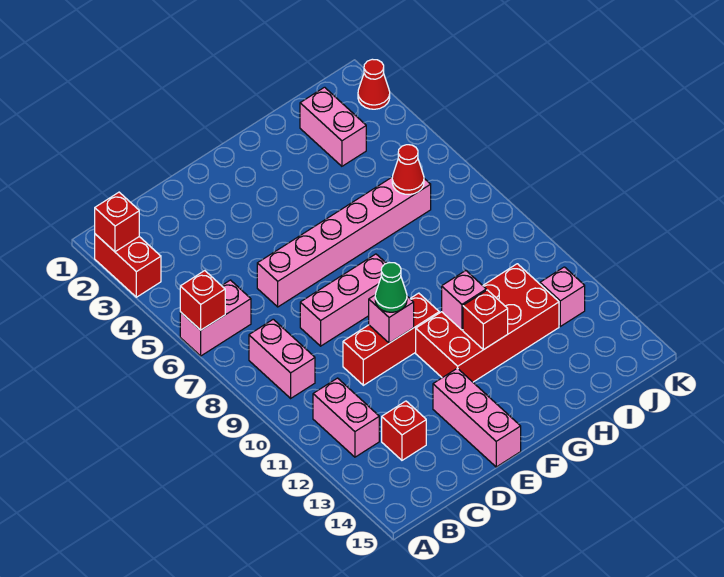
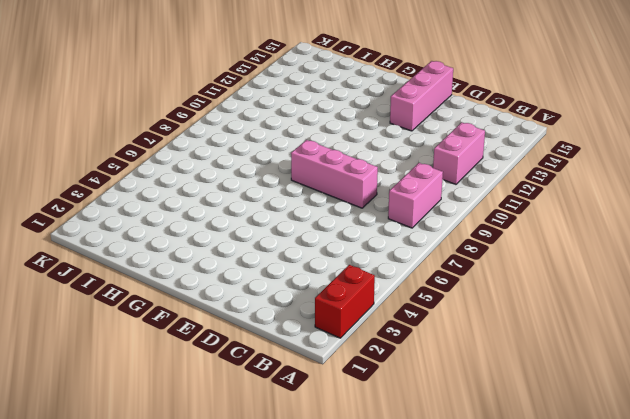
none -> pink brick A6:B6 level 1
none -> red brick C13 level 1
none -> pink brick D6:I6 level 1

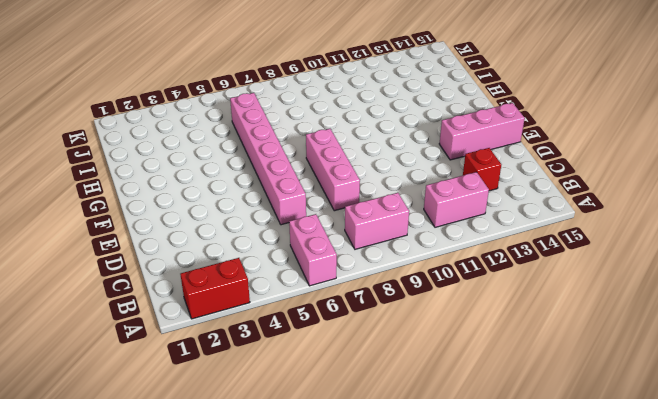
none -> red brick D10:F10 level 1
none -> red brick F11:I12 level 1
none -> pink brick I2:I3 level 1

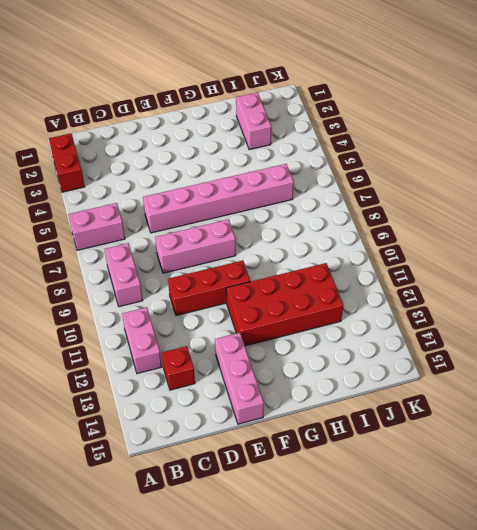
none -> pink brick J12 level 1
none -> red cone K2 level 1
none -> red brick A2 level 2

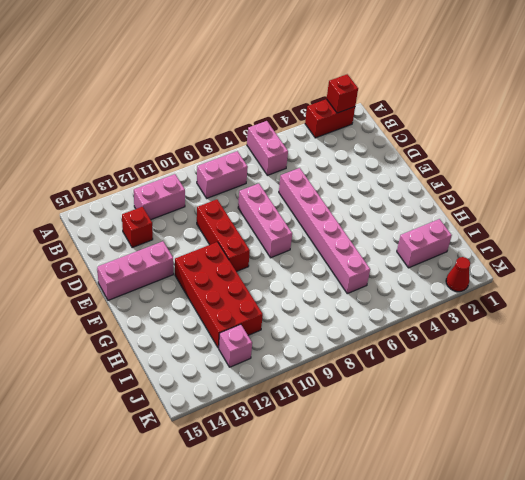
none -> red brick A6 level 2
none -> pink brick E10 level 2
none -> pink brick G11 level 2

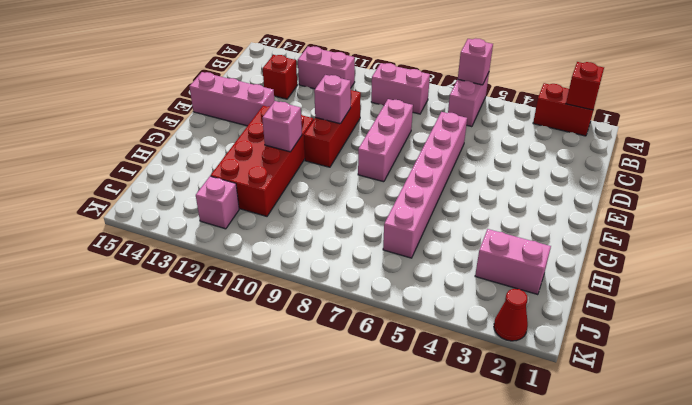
pink brick A6 level 2 -> red brick A6 level 2
none -> red brick G12 level 2
none -> red cone I6 level 2
none -> green cone E10 level 3

